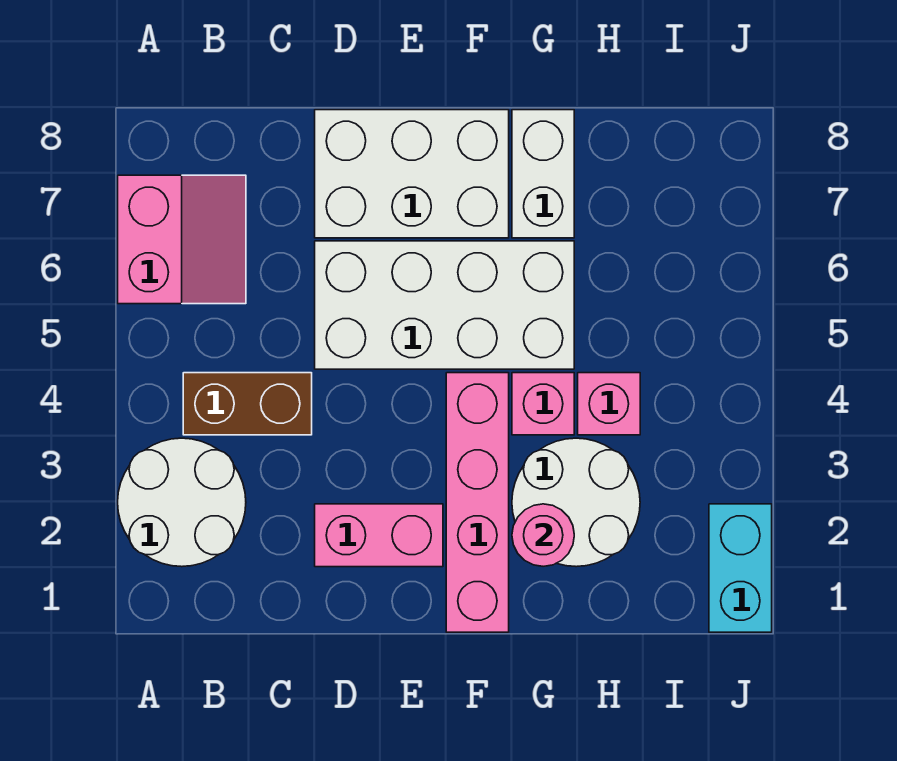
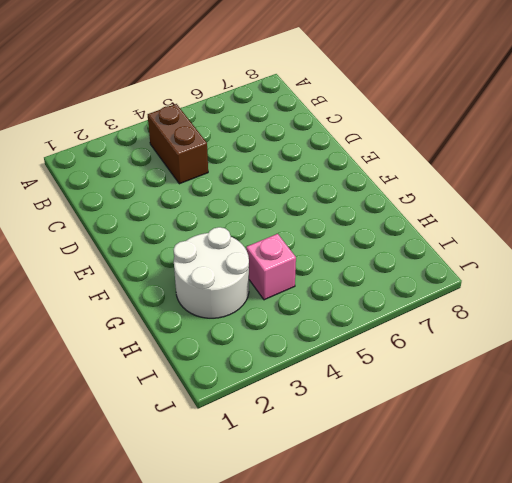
none -> white round brick A2:B3 level 1
none -> pink slope A6:B7 level 1 top A
none -> pink brick D2:E2 level 1

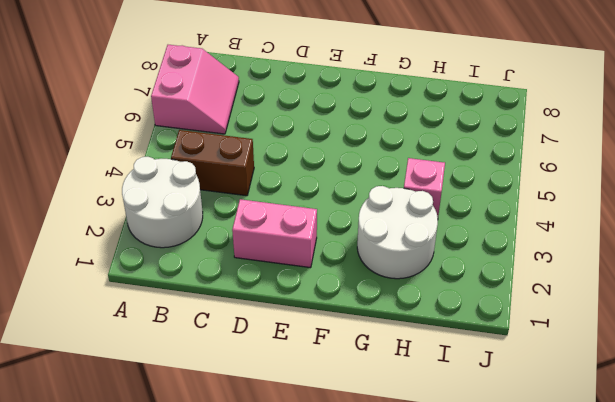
none -> white brick D5:G6 level 1
none -> white brick D7:F8 level 1
none -> pink brick F1:F4 level 1

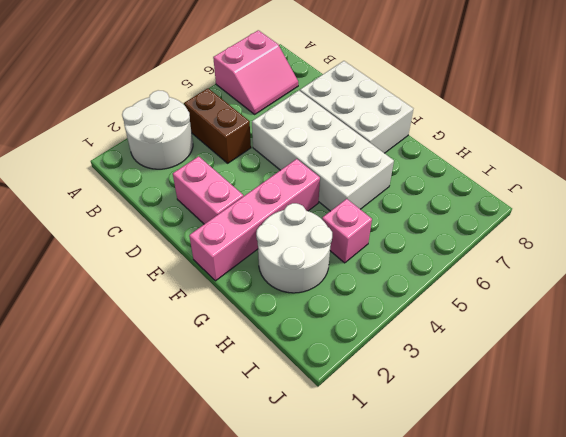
none -> pink brick G4 level 1
none -> white brick G7:G8 level 1
none -> cyan brick J1:J2 level 1

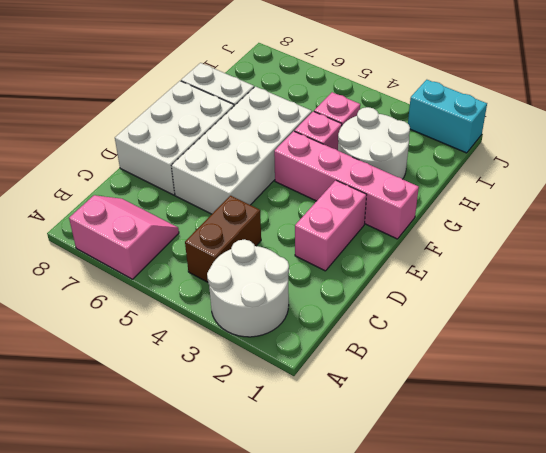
none -> pink round brick G2 level 2

